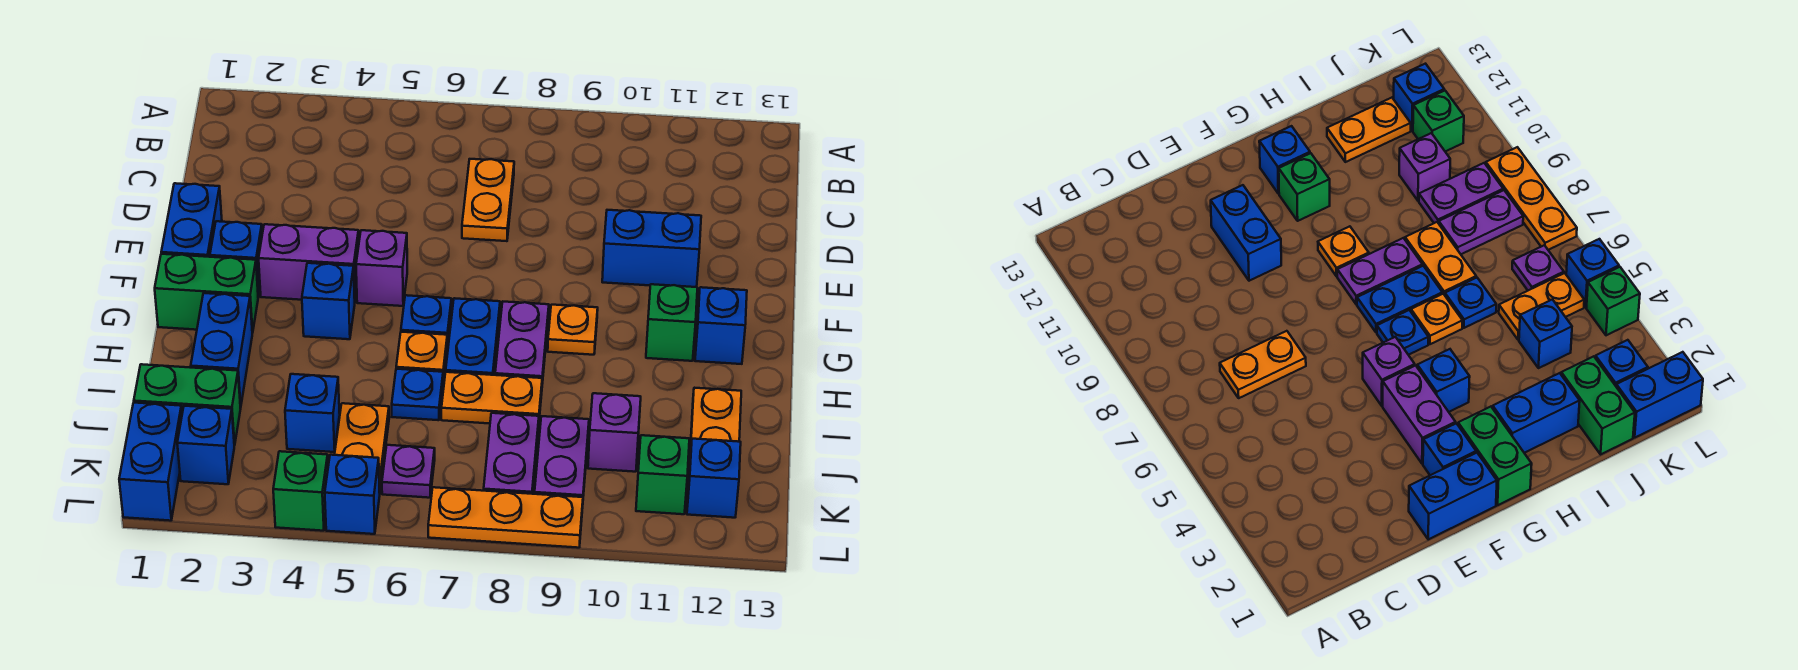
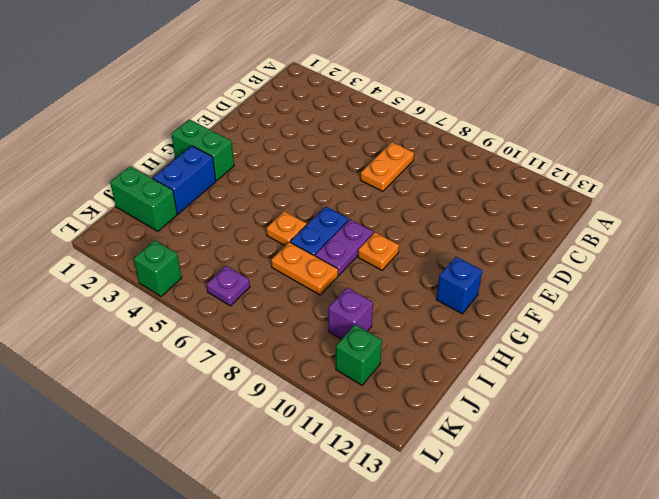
none -> blue brick E1:F1 level 1
none -> blue brick E10:E11 level 1
none -> blue brick F2 level 1
none -> purple brick F3:F4 level 1

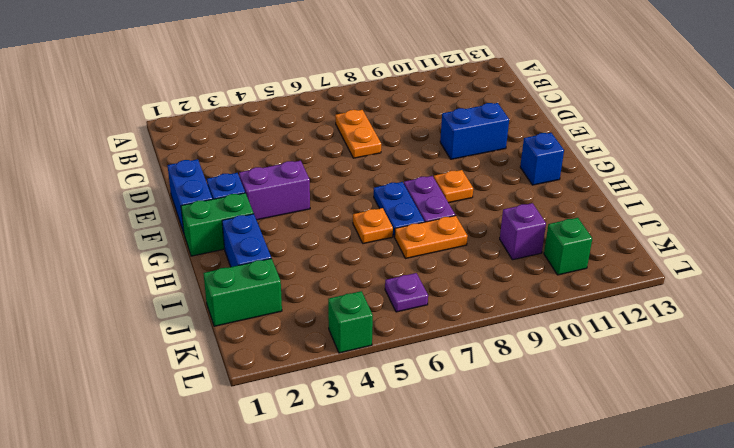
none -> purple brick F5 level 1
none -> blue brick G4 level 1
none -> blue plate G6 level 1
none -> green brick G11 level 1

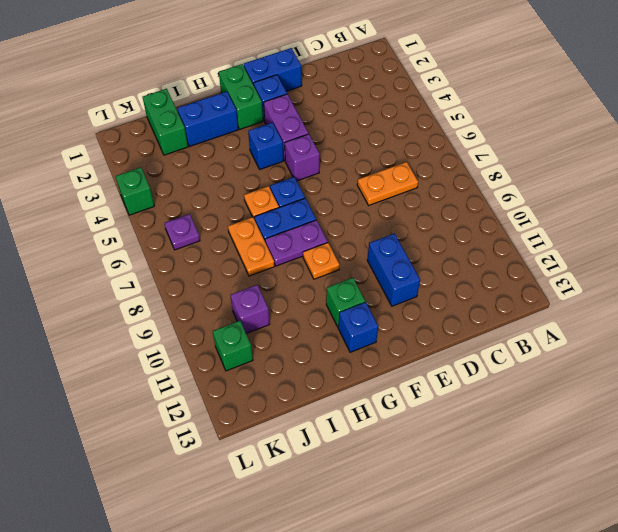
none -> blue plate I6 level 1
none -> orange plate I12:J12 level 1
none -> blue brick J4 level 1
none -> orange plate J5:K5 level 1

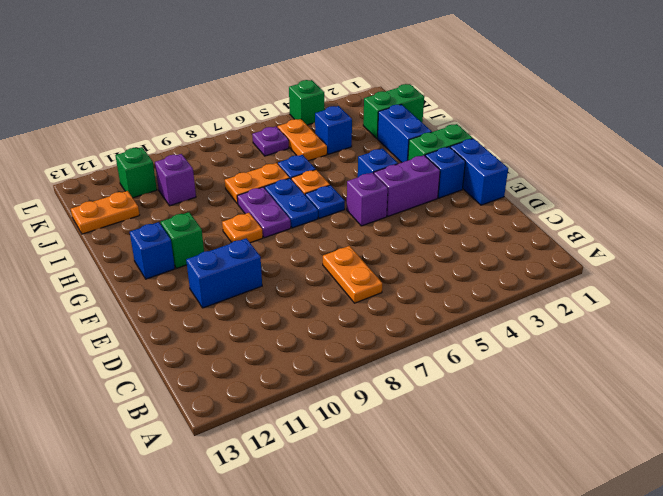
orange plate J12:J13 level 1 -> orange plate I12:J12 level 1
none -> purple plate J8:K8 level 1
none -> purple plate J9:K9 level 1
none -> blue brick K1:L1 level 1
none -> blue brick K2 level 1

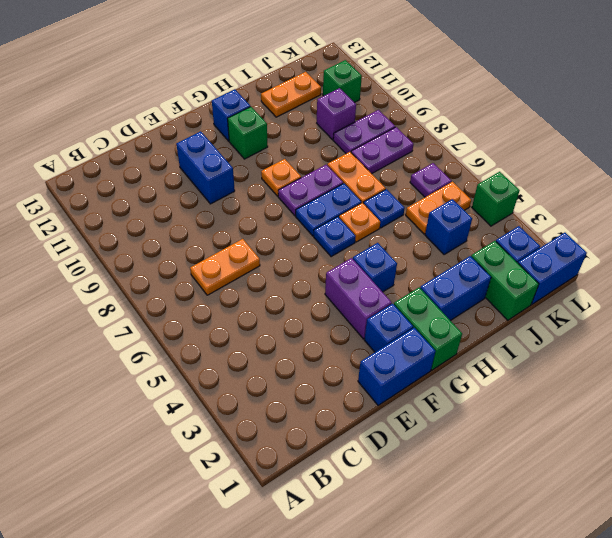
none -> purple brick F5 level 1
none -> blue brick K12 level 1
none -> blue brick L5 level 1
none -> orange plate L7:L9 level 1

